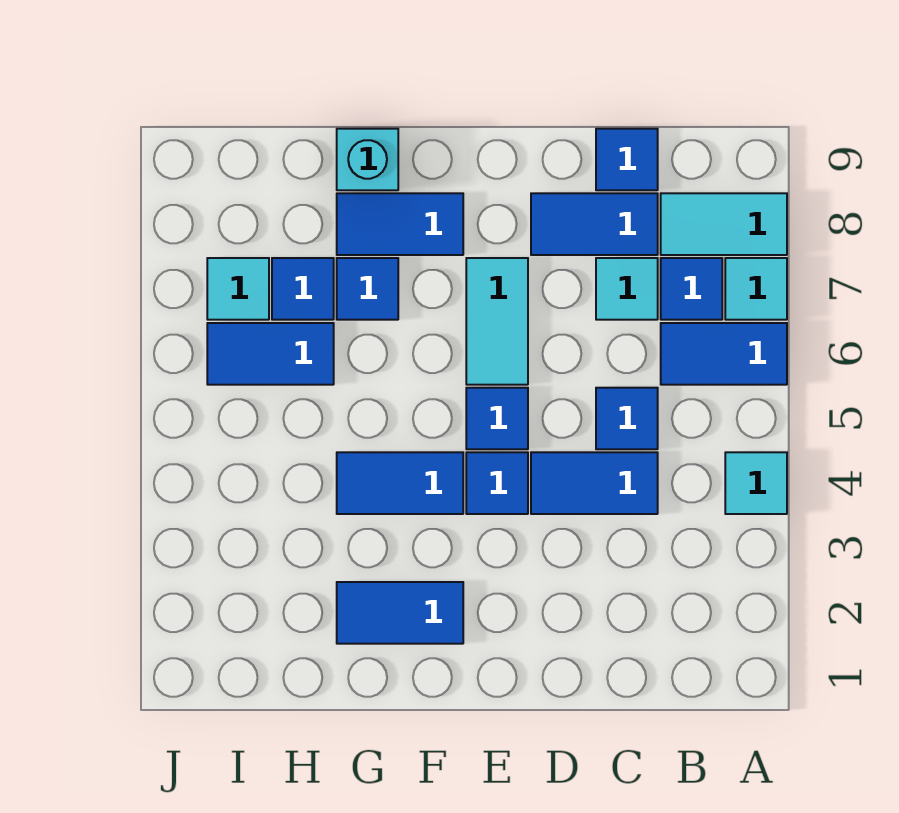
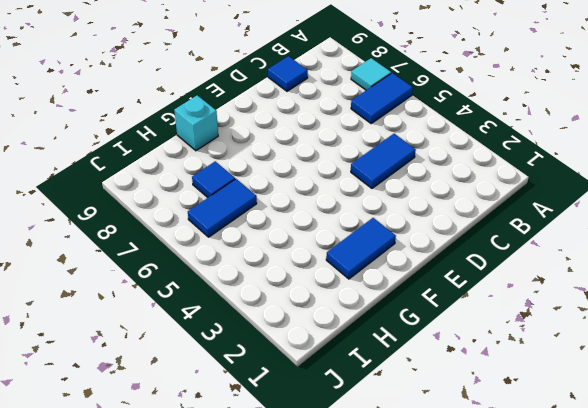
none -> cyan tile A4 level 1
none -> cyan tile A8:B8 level 1
none -> blue tile B7 level 1

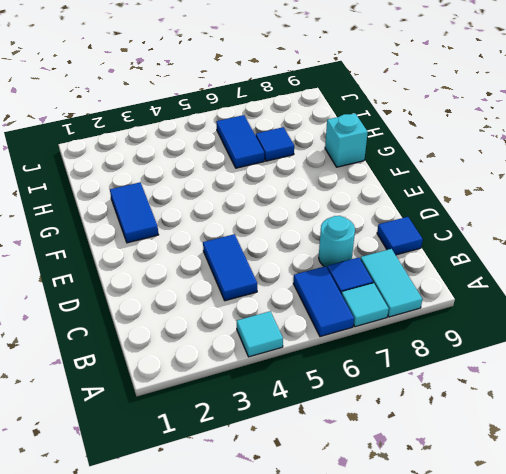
cyan round brick C7 level 1 -> cyan tile C7 level 1
none -> blue tile C5 level 1
none -> blue tile C8:D8 level 1
none -> blue tile E4 level 1

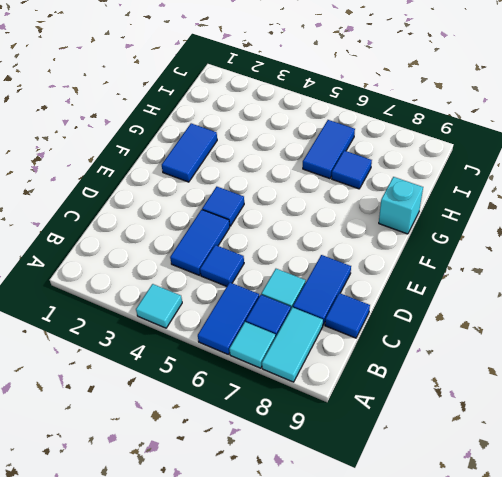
none -> blue tile E5 level 1
none -> cyan tile E6:E7 level 1
none -> blue tile F4:G4 level 1

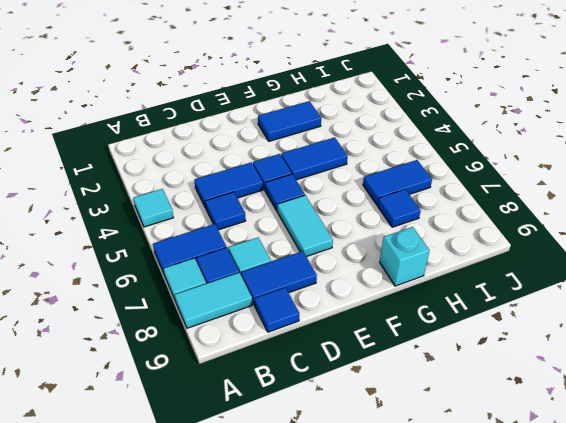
none -> blue tile F8:G8 level 1
none -> blue tile G7 level 1
none -> cyan tile I7 level 1

